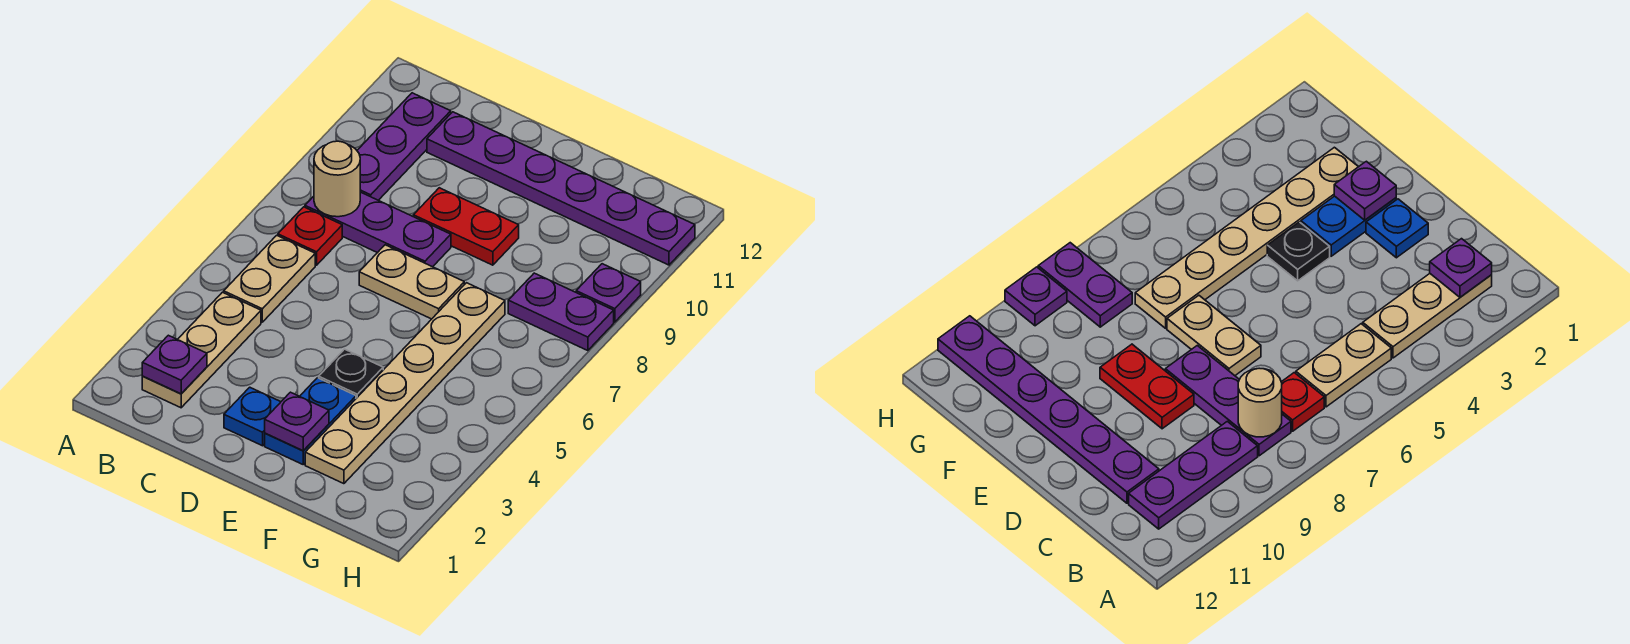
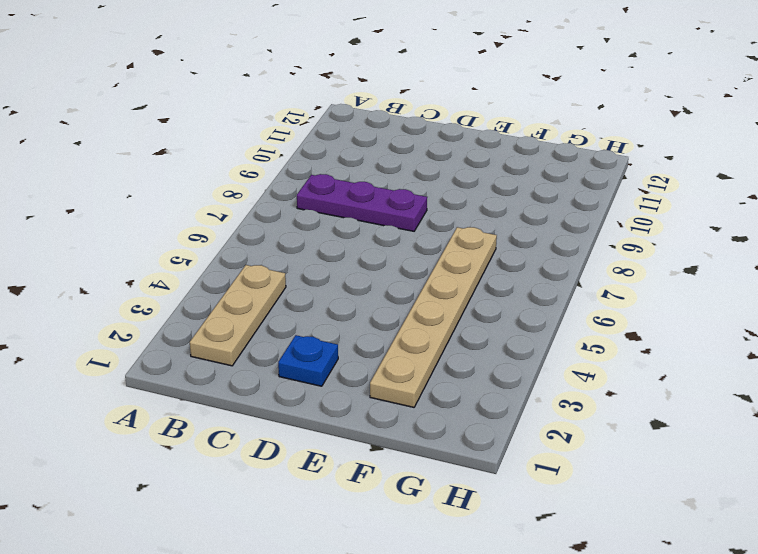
none -> tan plate B5:B6 level 1
none -> red plate B7 level 1
none -> purple plate B9:B11 level 1

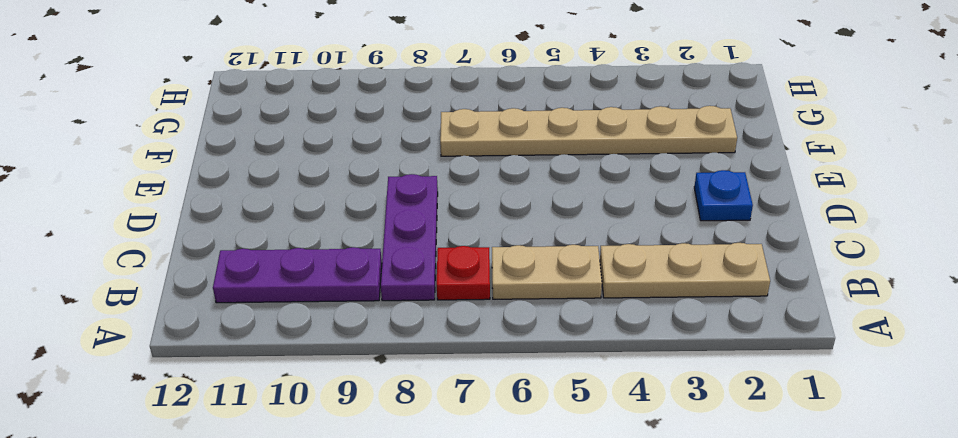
none -> purple plate C11:H11 level 1
none -> tan plate D7:E7 level 1
none -> red plate D9:E9 level 1

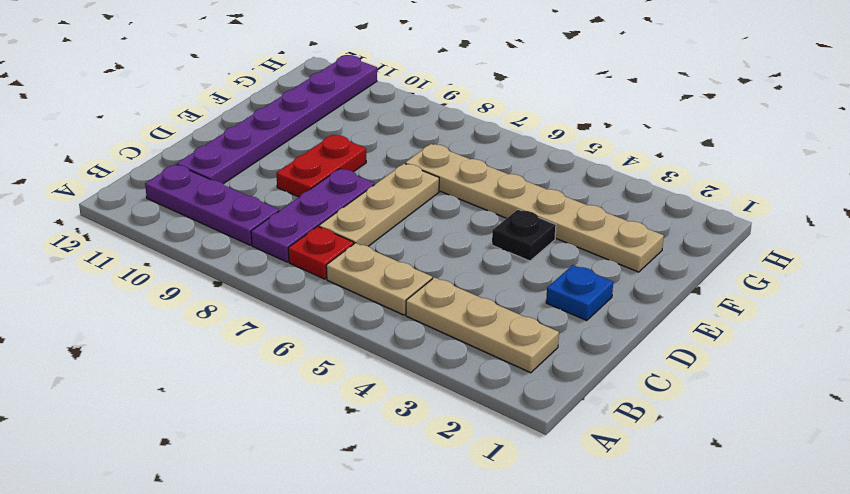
tan plate C7:E7 level 1 -> tan plate D7:E7 level 1
none -> blue plate E2:E3 level 1
none -> purple plate G8:H8 level 1
none -> purple plate H9 level 1

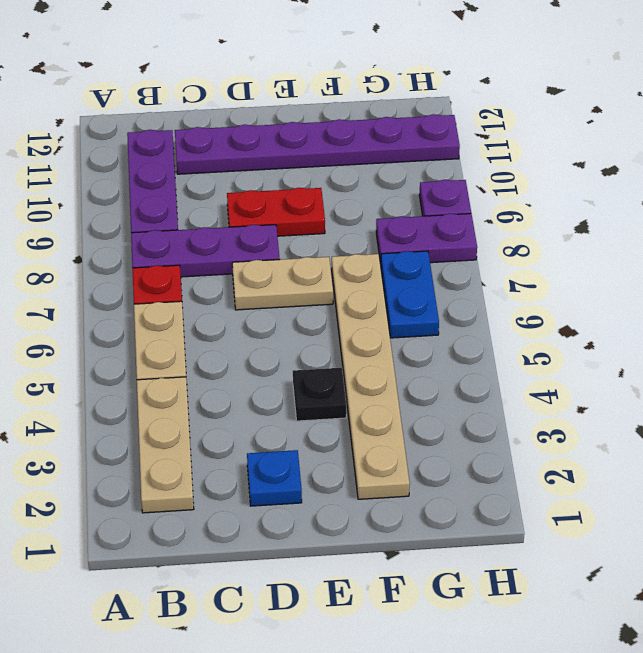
blue plate G6:G7 level 1 -> blue plate E2:E3 level 1
none -> purple plate B2 level 2
none -> tan round brick B8 level 2
none -> purple plate E2 level 2

